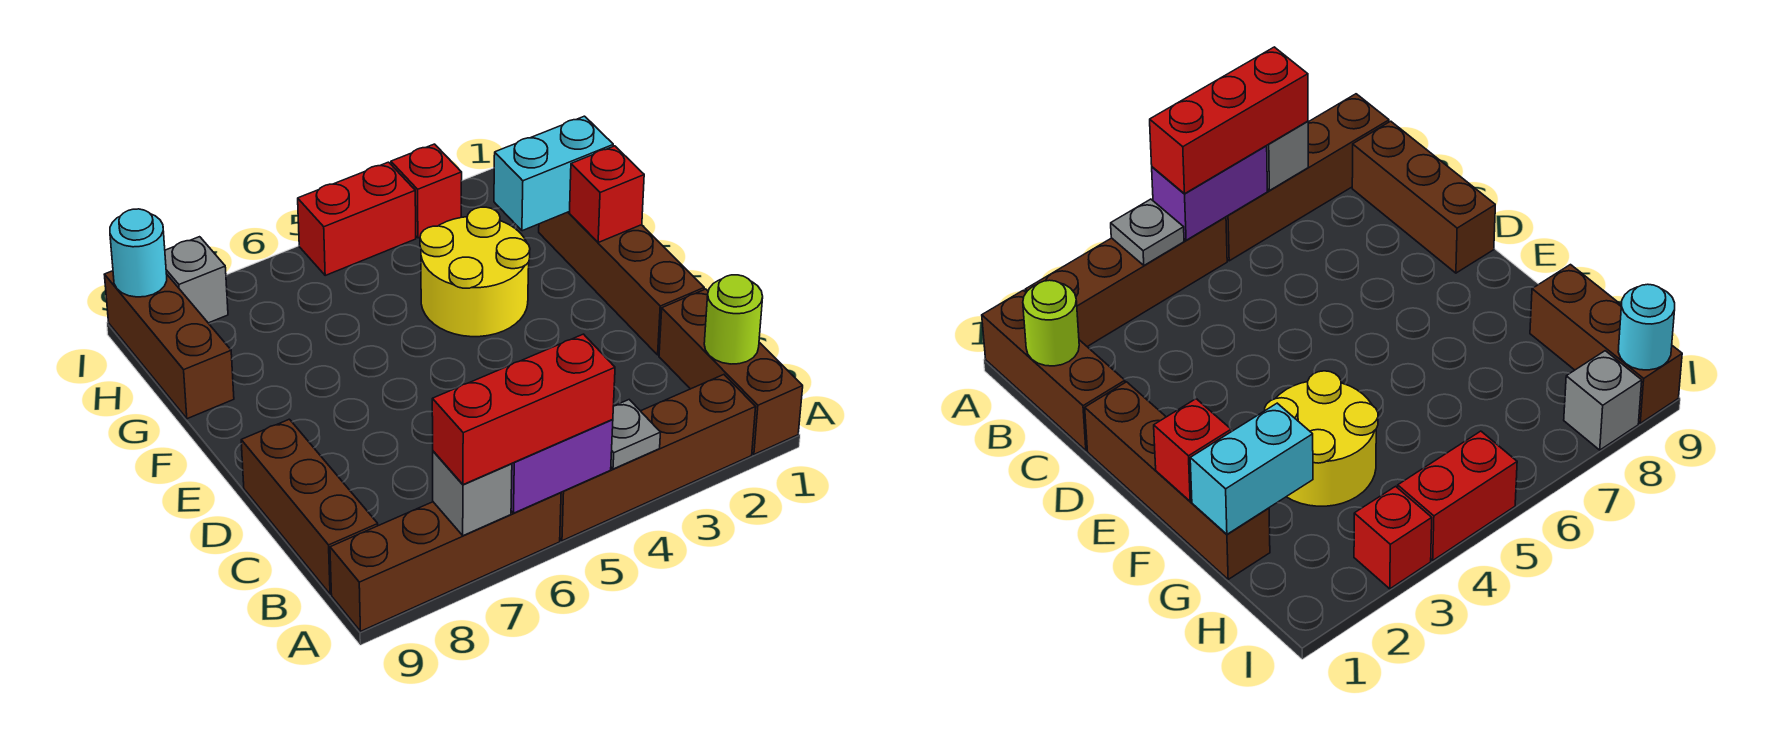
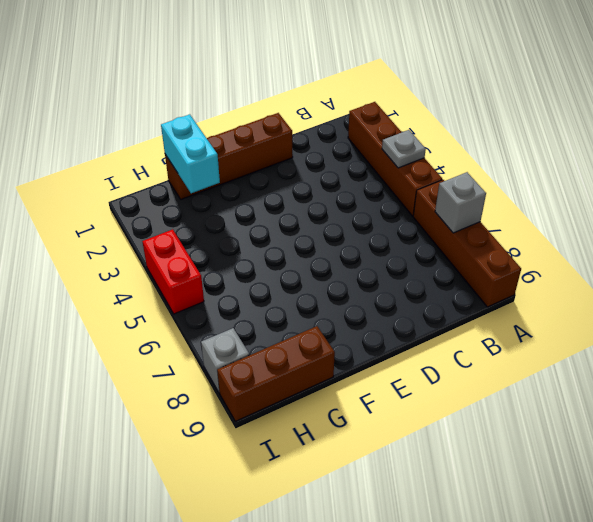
none -> brown brick A1:C1 level 1
none -> brown brick B9:D9 level 1
none -> yellow round brick F3:G4 level 1

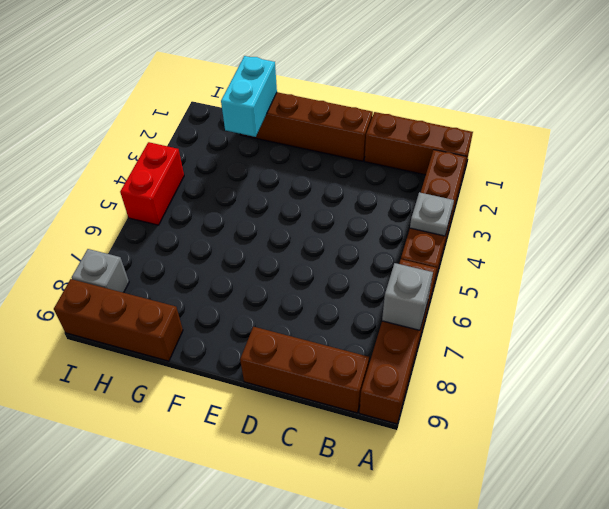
none -> yellow round brick F3:G4 level 1
none -> red brick I3 level 1
none -> purple brick A5:A6 level 2

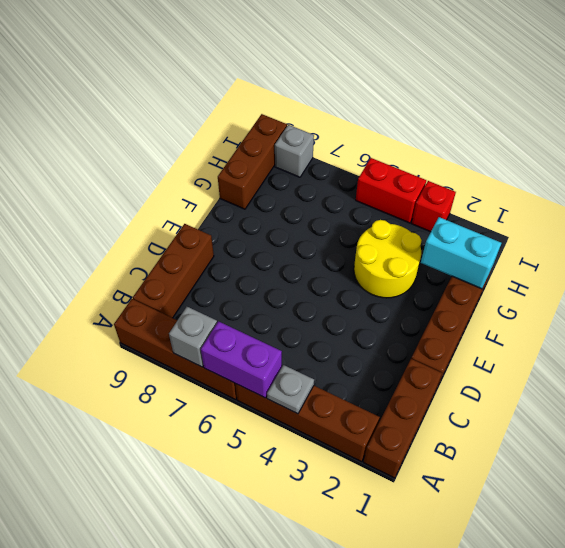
none -> lime round brick B1 level 2
none -> red brick F1 level 2
none -> cyan round brick I9 level 2

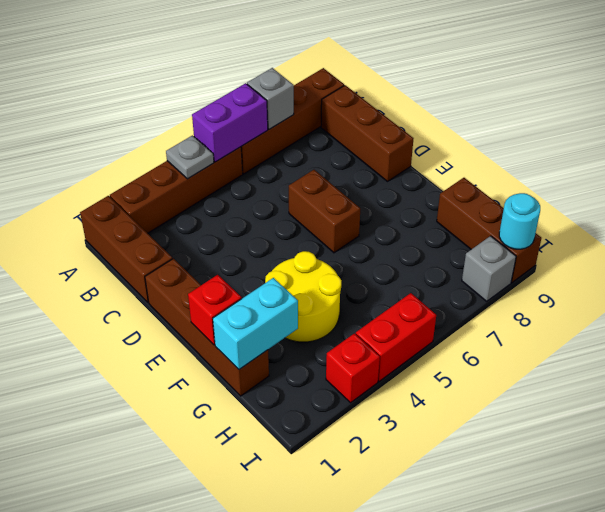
brown brick D6:E6 level 1 -> none
none -> lime round brick B1 level 2
none -> red brick A5:A7 level 3

